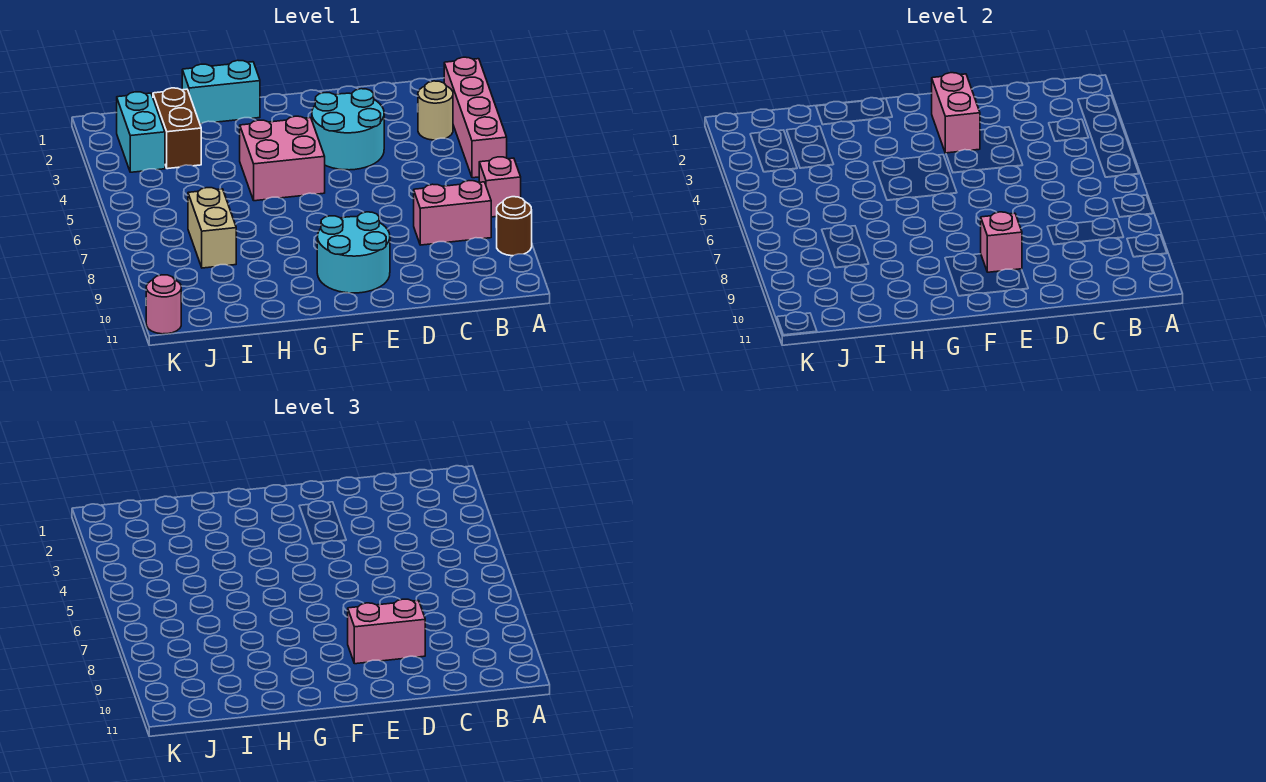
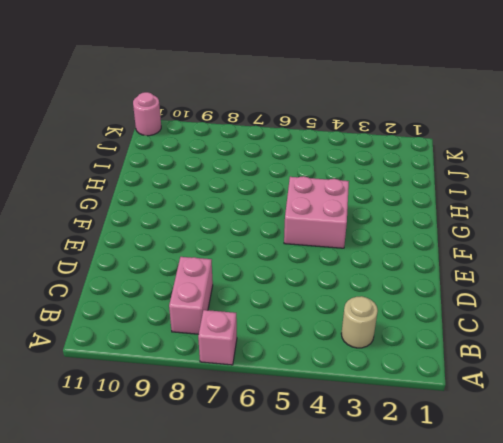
none -> pink brick A2:A5 level 1
none -> brown round brick A9 level 1
none -> cyan round brick D3:E4 level 1

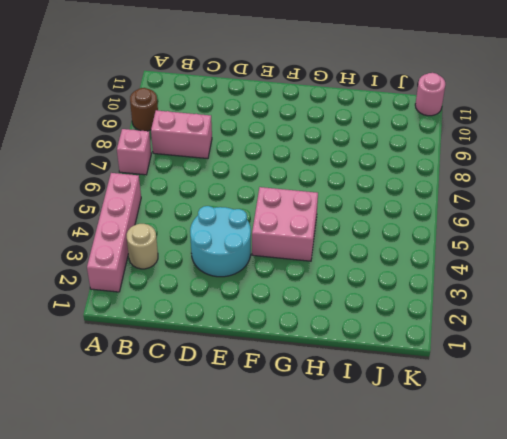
none -> cyan round brick E9:F10 level 1
none -> cyan brick G1:H1 level 1
none -> brown brick I2:I3 level 1

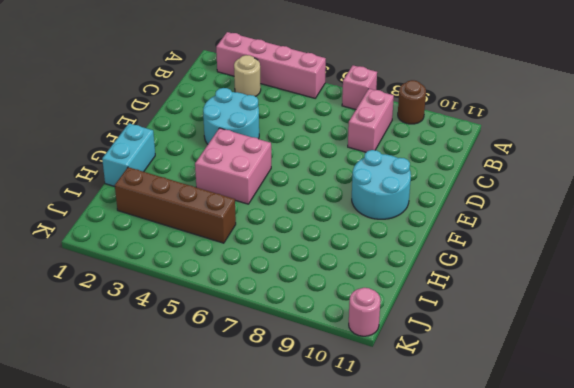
brown brick I2:I5 level 1 -> brown brick I2:I3 level 1
none -> tan brick I7:I8 level 1
none -> cyan brick J2:J3 level 1
none -> pink brick E2:E3 level 2

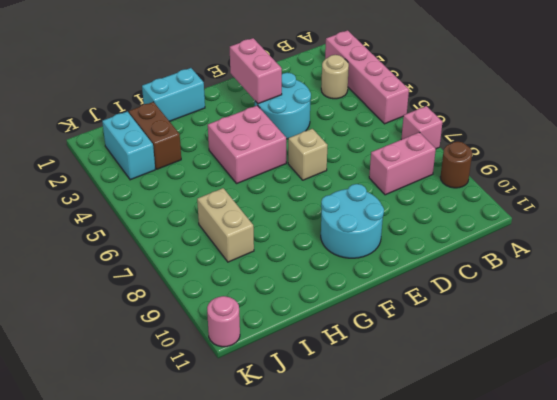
tan brick E6 level 1 -> none
none -> pink brick E9 level 2
none -> pink brick D9:E9 level 3

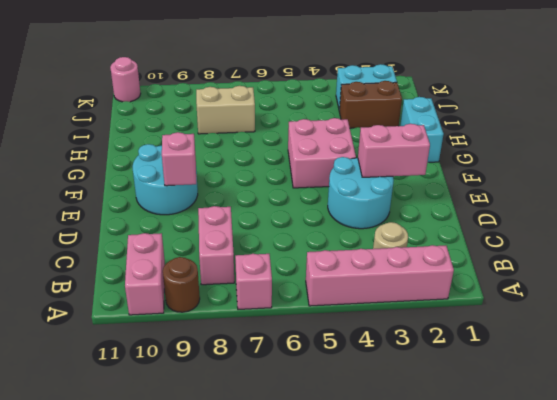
pink brick A10:B10 level 1 -> pink brick D9:E9 level 3

